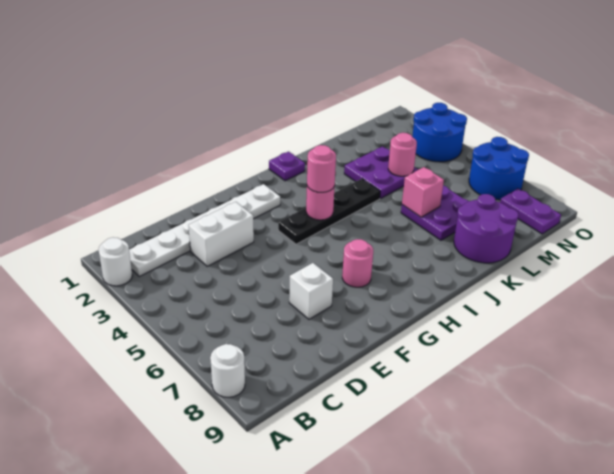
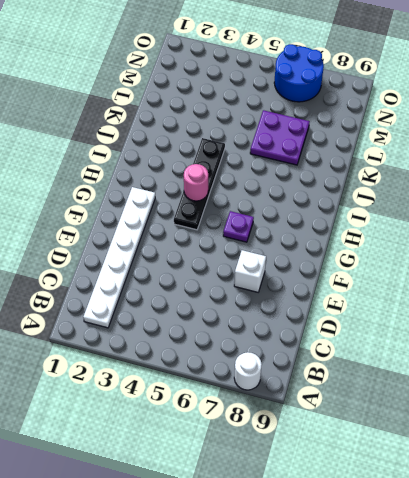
purple plate G6 level 1 -> purple plate I1 level 1
none -> white round brick A2 level 1
none -> white brick D3:E3 level 1
none -> pink round brick G7 level 1

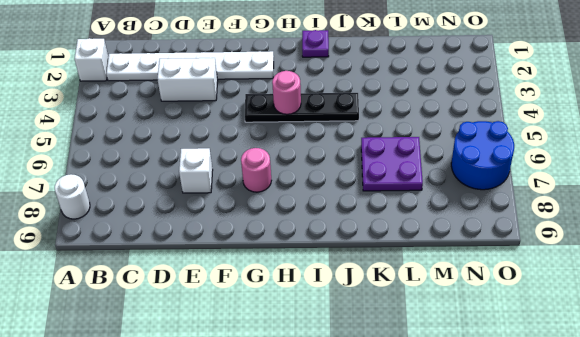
white brick A2 level 1 -> white round brick A2 level 1
none -> purple plate K3:L4 level 1
none -> purple round brick K8:L9 level 1
none -> blue round brick N3:O4 level 1

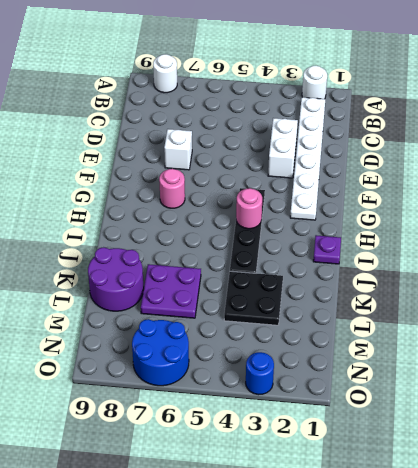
black plate K3:L4 level 1 -> purple plate K3:L4 level 1
blue round brick O3 level 1 -> blue round brick N3:O4 level 1
none -> purple plate N8:N9 level 1
none -> pink brick K6 level 2
none -> pink round brick L4 level 2

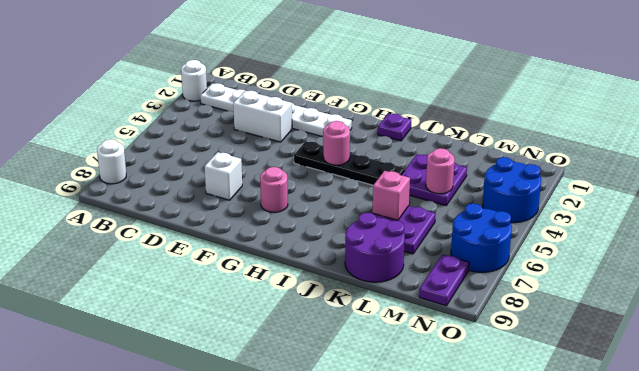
none -> pink round brick H4 level 3

